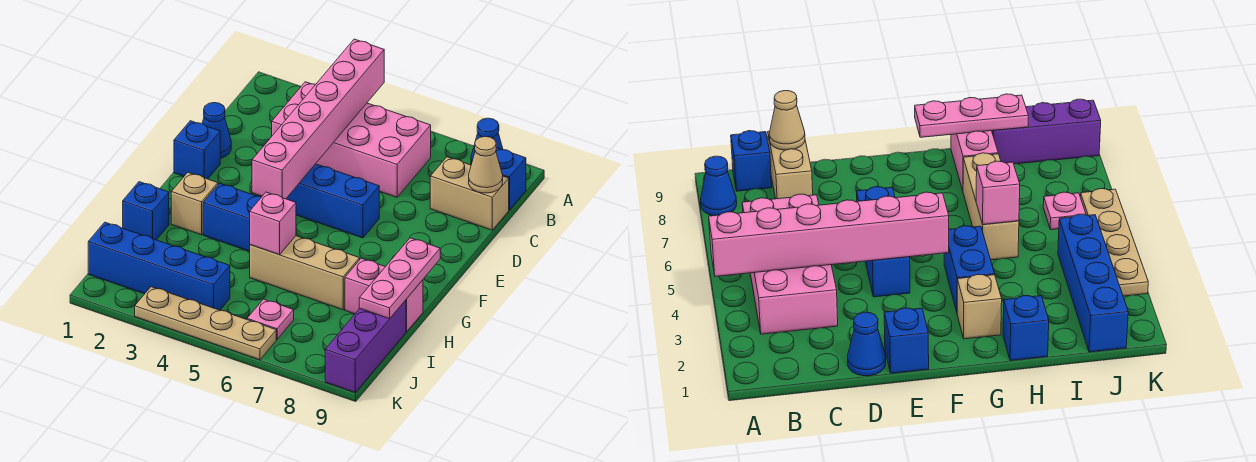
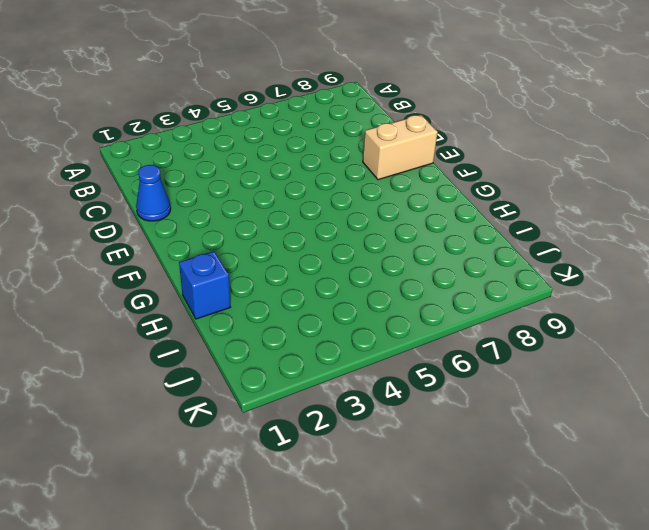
tan brick E8:E9 level 1 -> tan brick C8:C9 level 1
none -> blue cone A8 level 1
none -> pink brick B3:C6 level 1
none -> blue brick B9 level 1

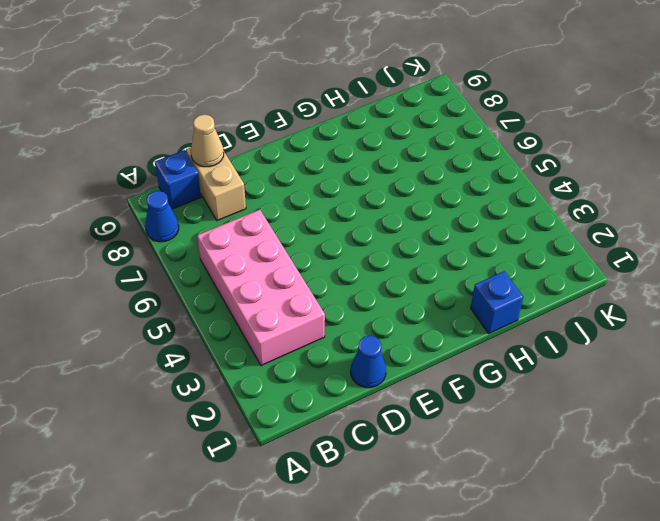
none -> blue brick E1 level 1
none -> blue brick E4:E6 level 1
none -> tan brick G2 level 1

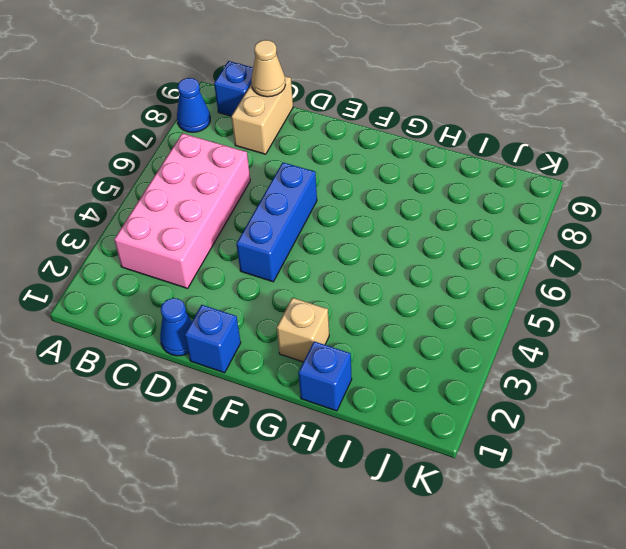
none -> blue brick G3:G4 level 1
none -> tan brick H5:H7 level 1
none -> pink brick H8:H9 level 1

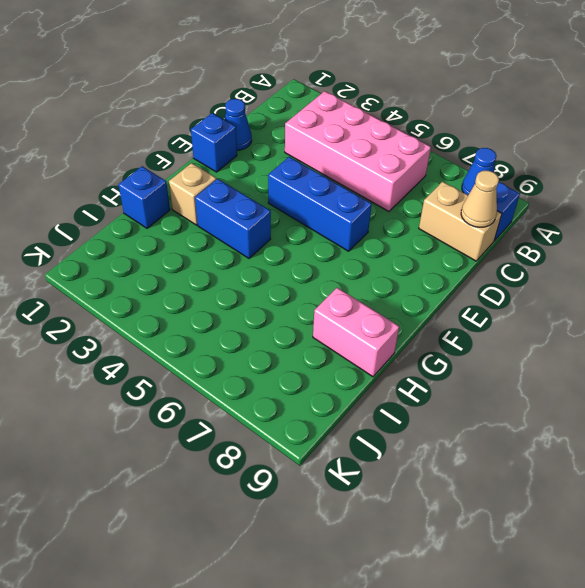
none -> tan brick H5:H7 level 1
none -> purple brick I9:K9 level 1
none -> blue brick J1:J4 level 1

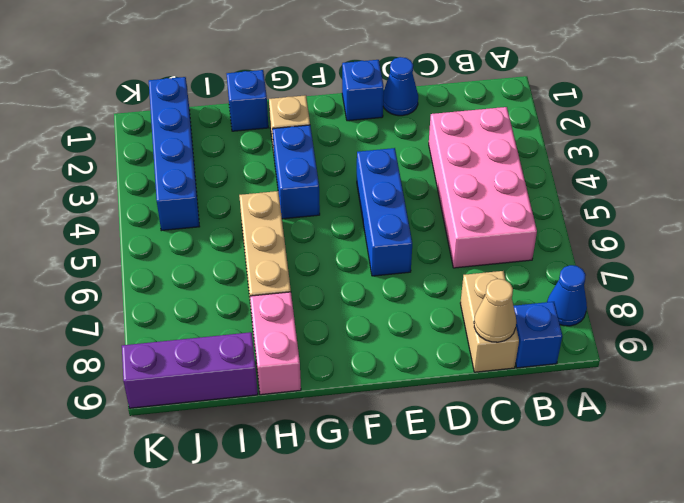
none -> pink plate J6 level 1
none -> tan plate K3:K6 level 1
none -> pink brick A4:F4 level 2

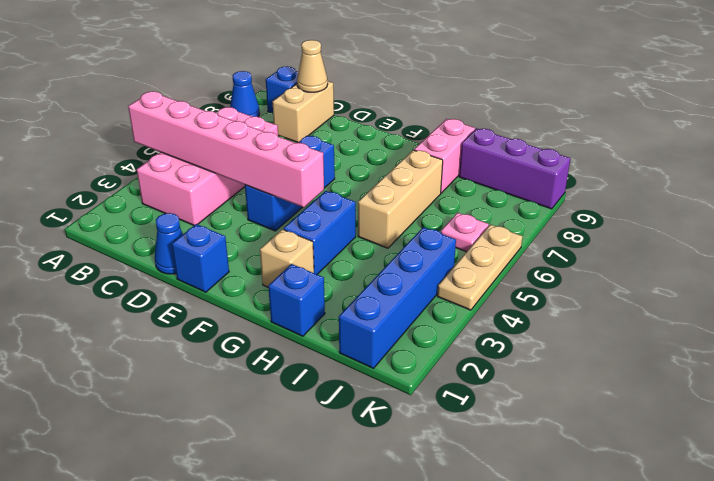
tan plate K4:K6 level 1 -> tan plate K3:K6 level 1
none -> pink plate G9:I9 level 2
none -> pink brick H5 level 2

